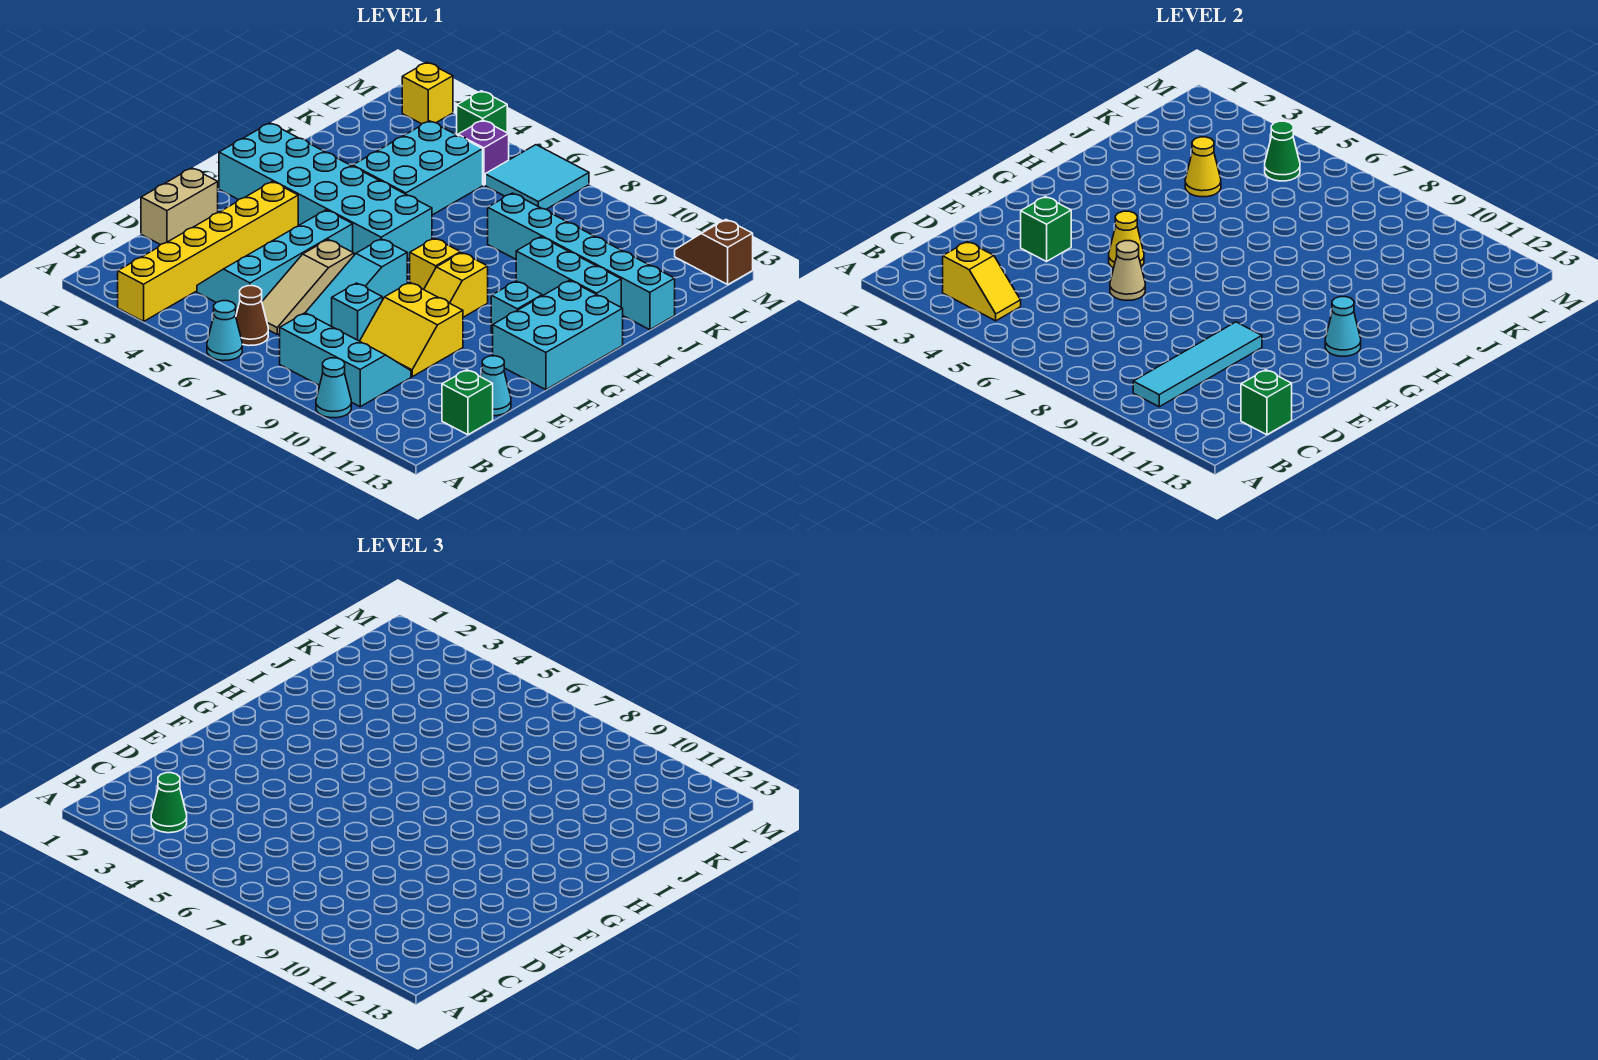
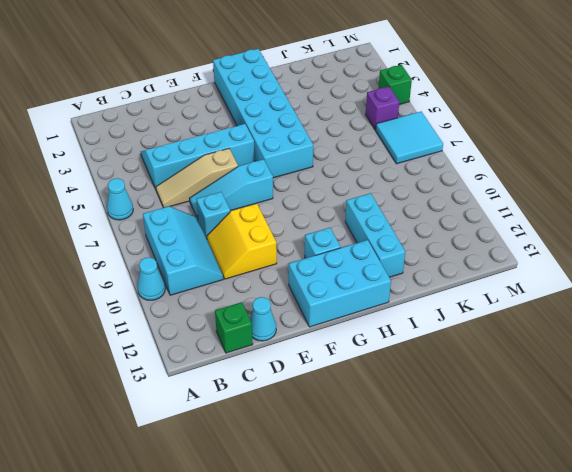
none -> yellow brick A3:F3 level 1
none -> brown cone B6 level 1
none -> tan brick D1:E1 level 1
none -> yellow slope F9:G9 level 1 top G

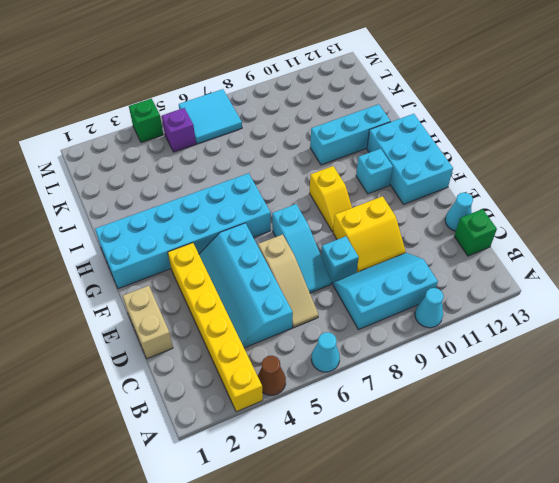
brown cone A4 level 1 -> brown cone B6 level 1
none -> yellow brick G8 level 1
none -> cyan brick I4:K5 level 1
none -> cyan brick J8:J13 level 1
none -> yellow brick M2 level 1

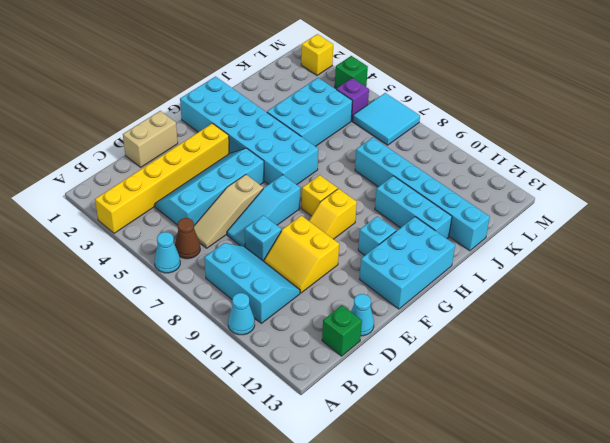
none -> brown slope M12:M13 level 1 top 13
none -> yellow slope B3:B4 level 2 top 3
none -> cyan tile B10:E10 level 2
none -> green brick C13 level 2

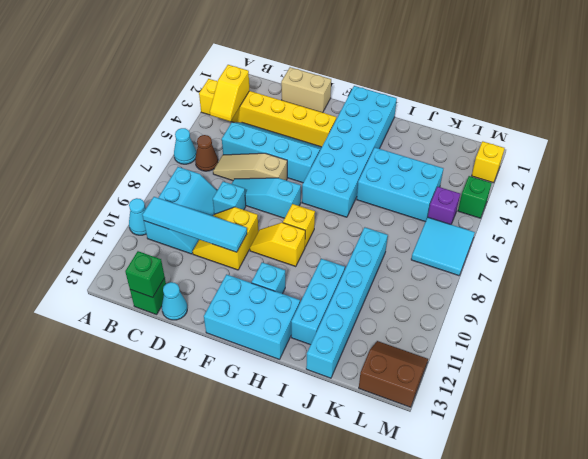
brown slope L12:M13 level 1 top 13 -> brown slope M12:M13 level 1 top 13
none -> green brick E3 level 2
none -> tan cone E6 level 2
none -> yellow cone F5 level 2
none -> cyan cone G12 level 2

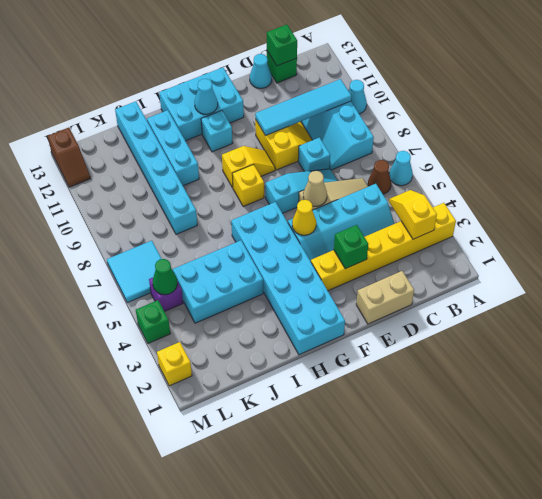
none -> yellow cone J4 level 2
none -> green cone B3 level 3

